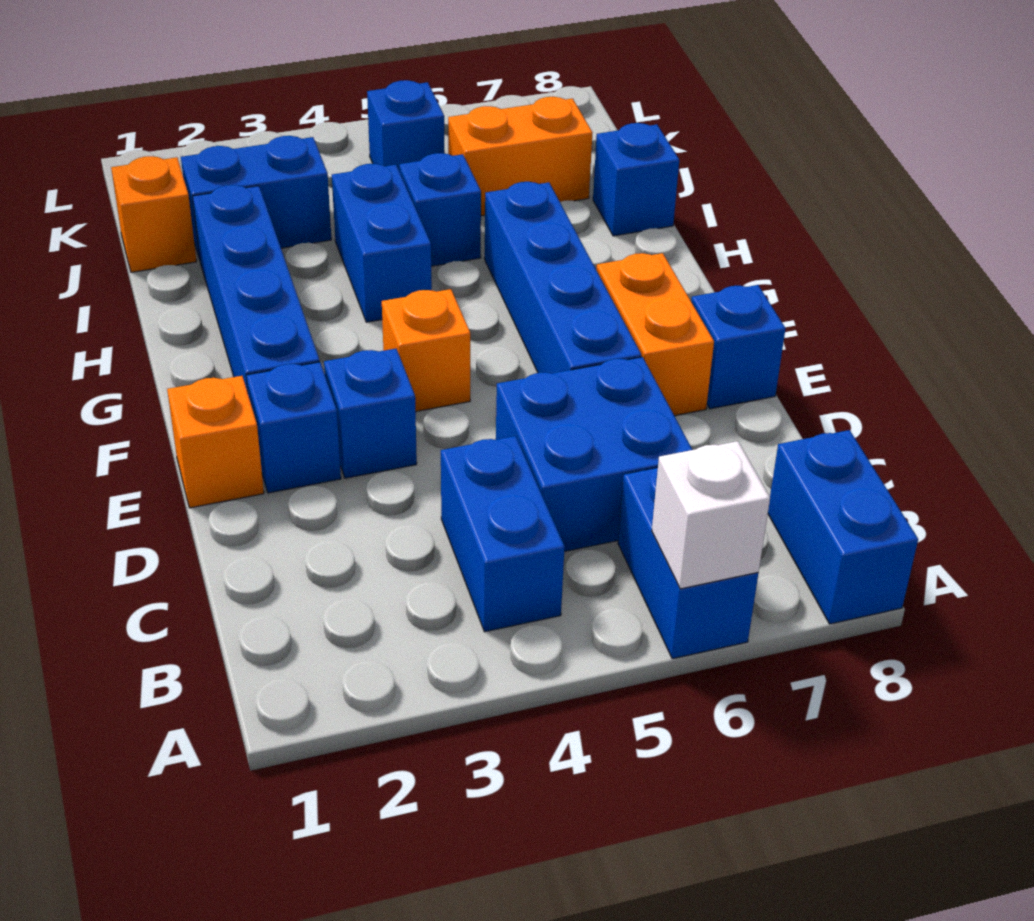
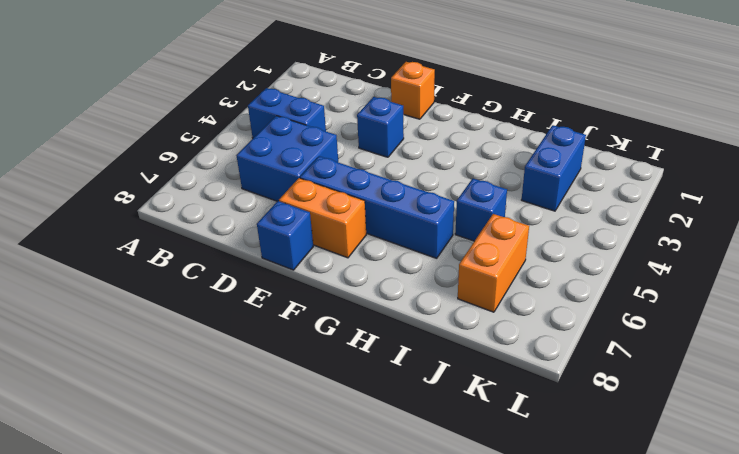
none -> blue brick A6:B6 level 1
none -> blue brick A8:B8 level 1
none -> blue brick E2 level 1

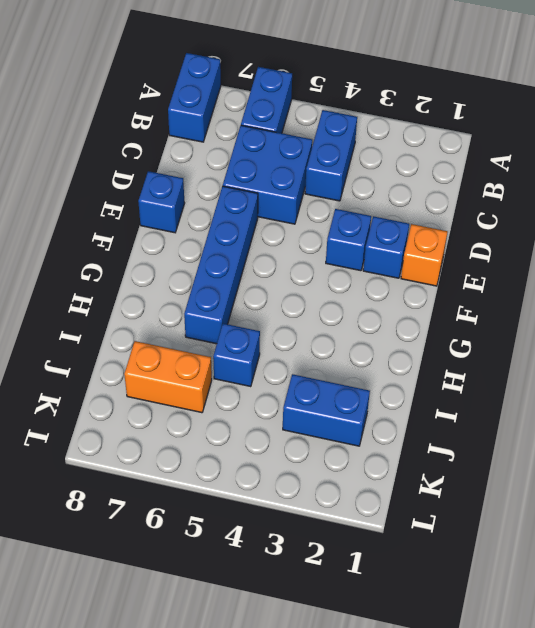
none -> orange brick E7:F7 level 1
none -> blue brick F2:I2 level 1
none -> orange brick F4 level 1

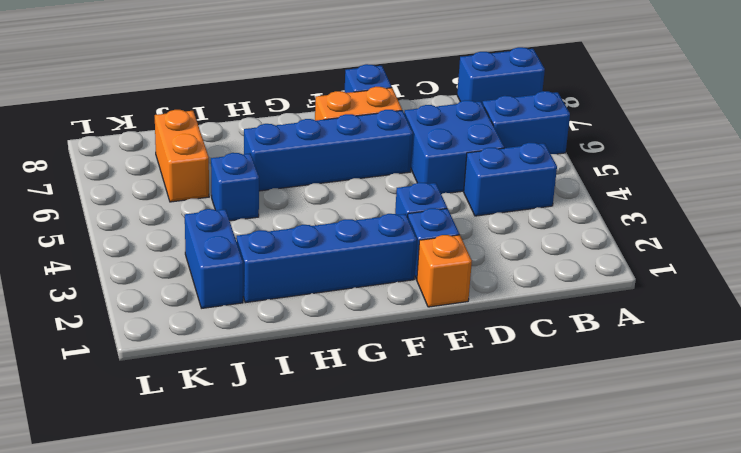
none -> orange brick F4 level 1
none -> blue brick H4:I4 level 1
none -> blue brick I8 level 1

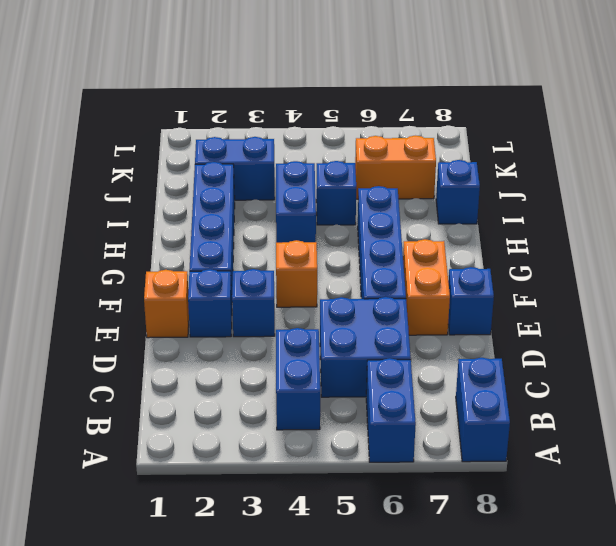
none -> orange brick J1 level 1
none -> blue brick K5 level 1
none -> white brick A6 level 2

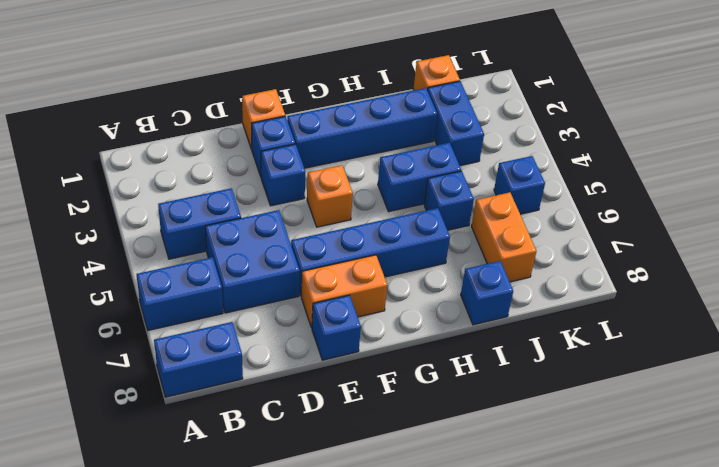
none -> white brick A6 level 2

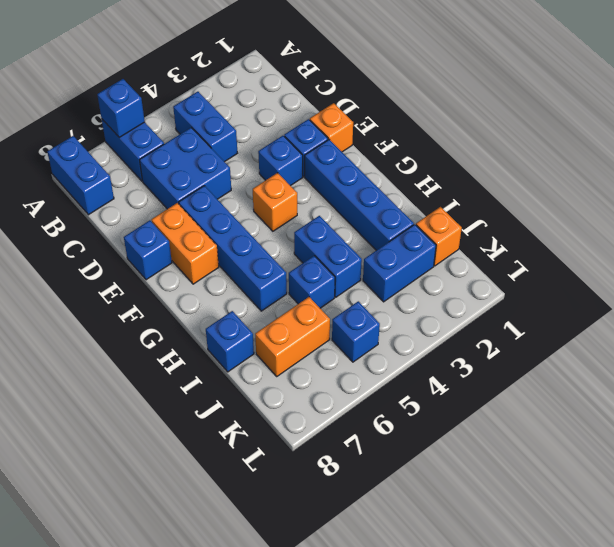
blue brick A6 level 2 -> white brick A6 level 2

